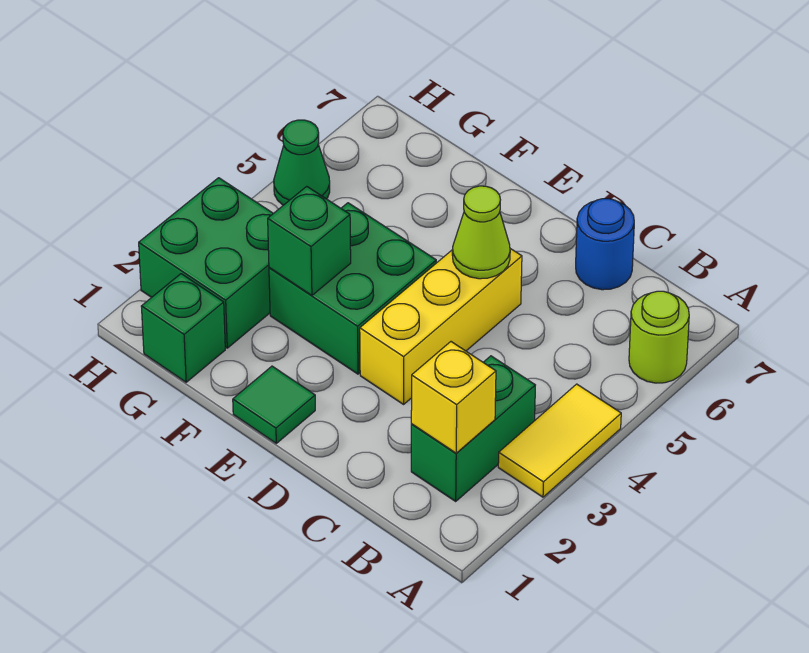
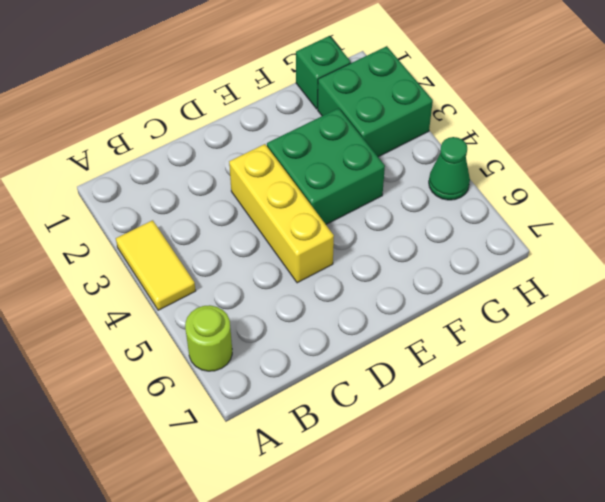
none -> green brick B2:B3 level 1
none -> blue round brick C7 level 1
none -> green tile E1 level 1

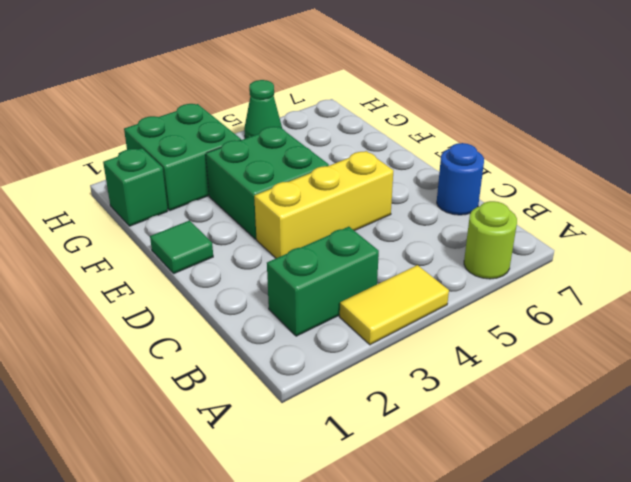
none -> yellow brick B2 level 2
none -> lime cone D5 level 2
none -> green brick F3 level 2

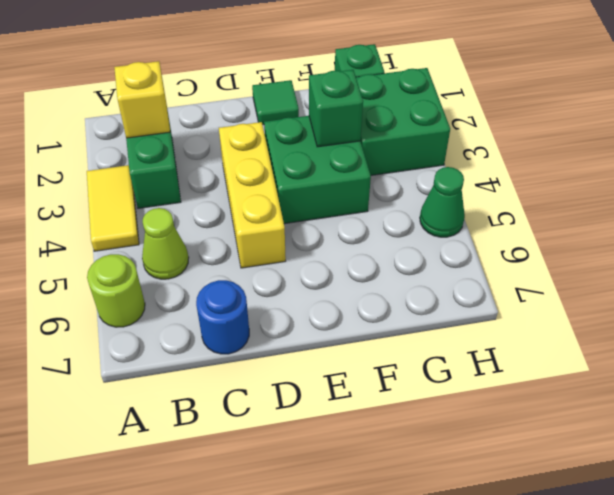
lime cone B5 level 1 -> lime cone D5 level 2

